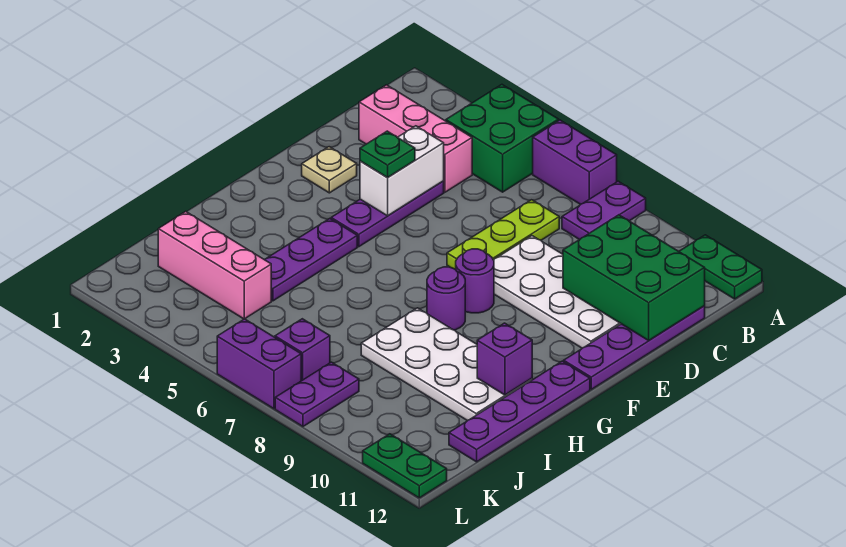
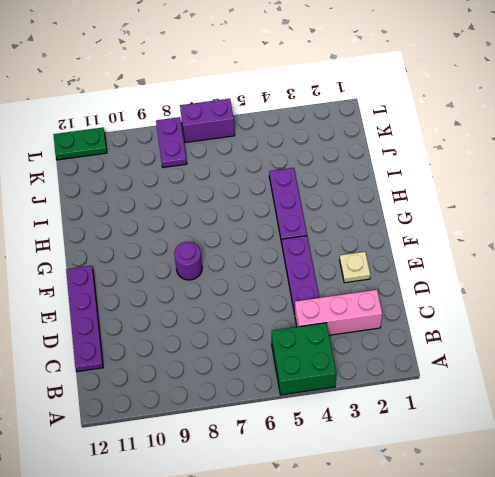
none -> purple brick A6:A7 level 1
none -> purple plate A8:B8 level 1
none -> green plate A11:A12 level 1

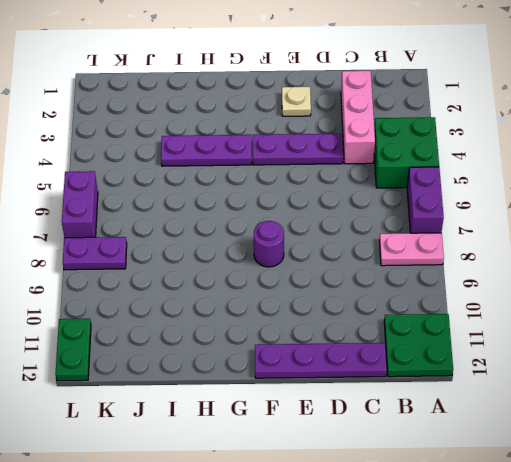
pink plate A8:B8 level 1 -> purple plate A8:B8 level 1
green plate A11:B12 level 1 -> green plate A11:A12 level 1
none -> lime plate C7:E7 level 1
none -> white plate D8:E11 level 1
none -> purple round brick G8 level 1

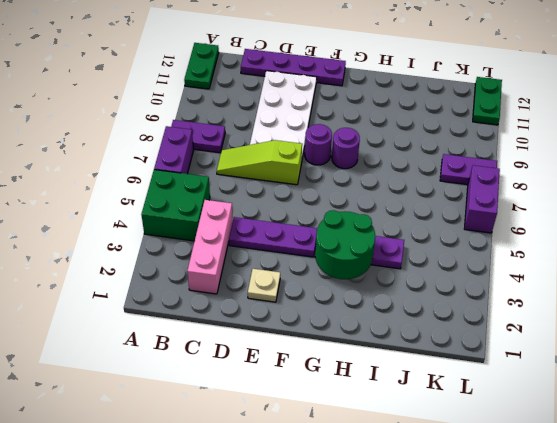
lime slope C7:E7 level 1 top E -> lime plate C7:E7 level 1
green round brick G3:H4 level 2 -> none
none -> purple plate G12:J12 level 1
none -> white plate H8:I11 level 1
none -> pink brick J2:J4 level 1

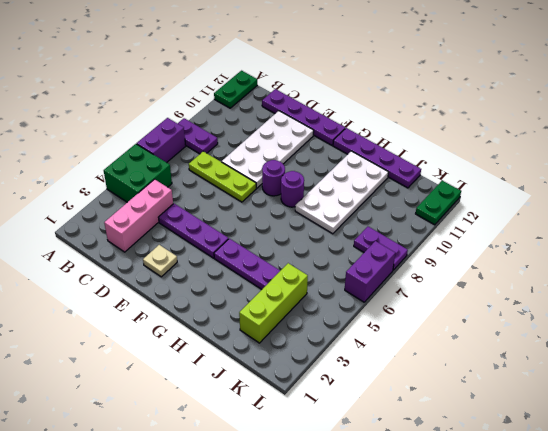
lime brick J2:J4 level 1 -> pink brick J2:J4 level 1
none -> purple brick K7 level 1
none -> green brick C10:D12 level 2
none -> white brick D4:E4 level 2

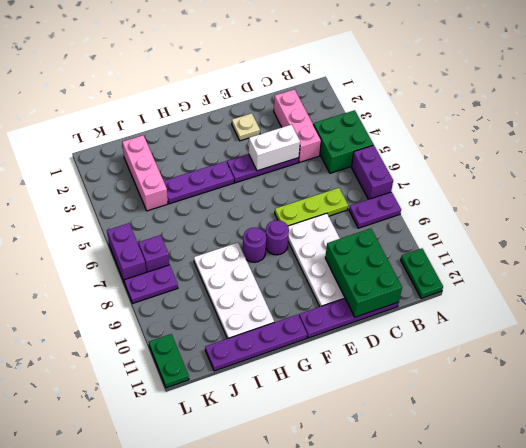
none -> purple brick H11 level 2
none -> green plate E4 level 3

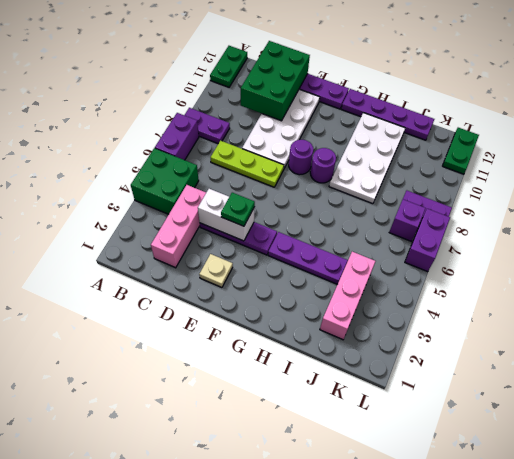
none -> purple brick H11 level 2

